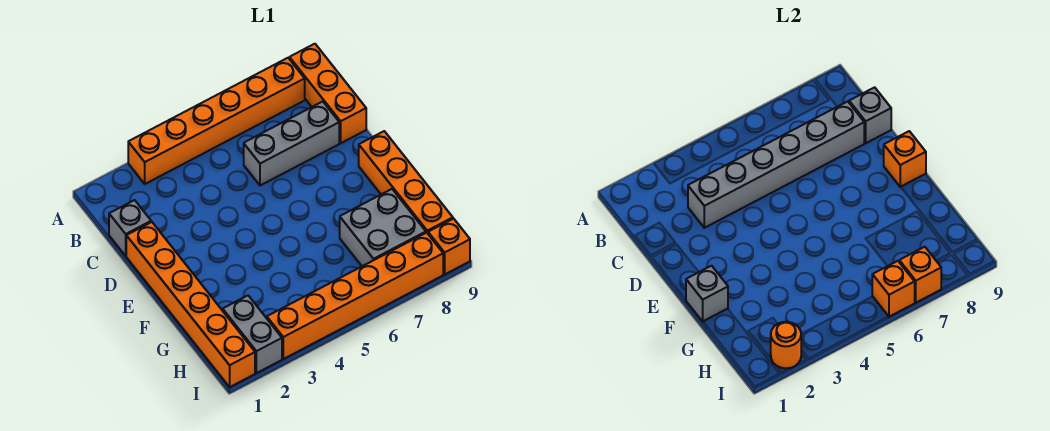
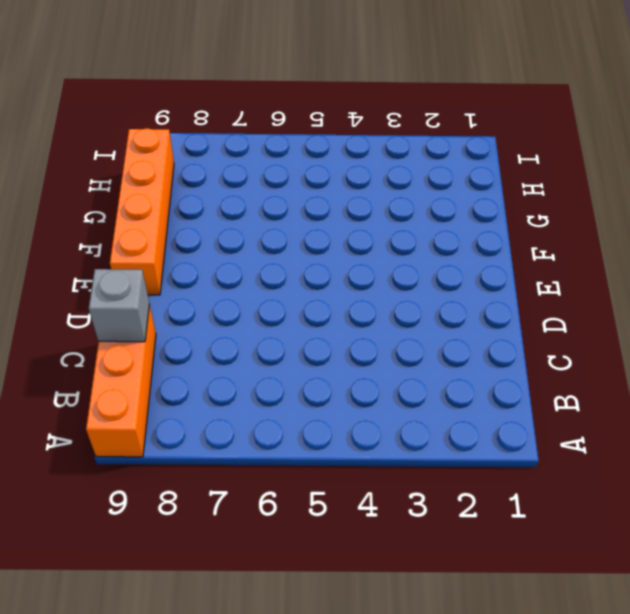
none -> orange brick A3:A8 level 1
none -> grey brick C1 level 1
none -> grey brick C6:C8 level 1

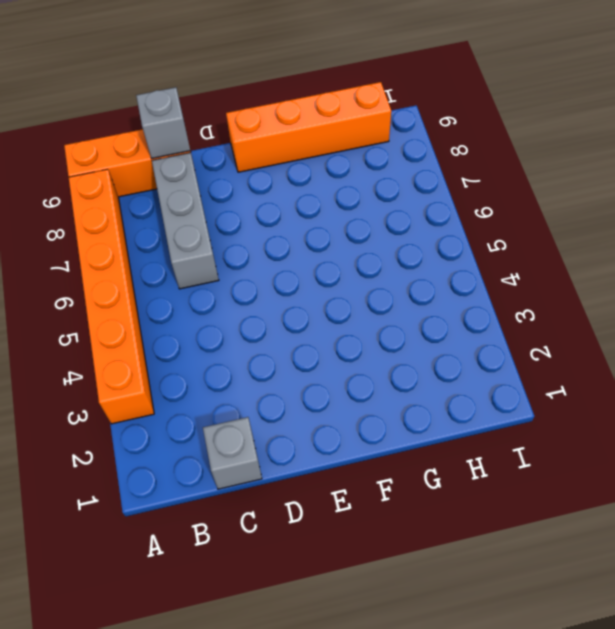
none -> orange brick D1:I1 level 1
none -> grey brick G7:H8 level 1
none -> grey brick H2:I2 level 1

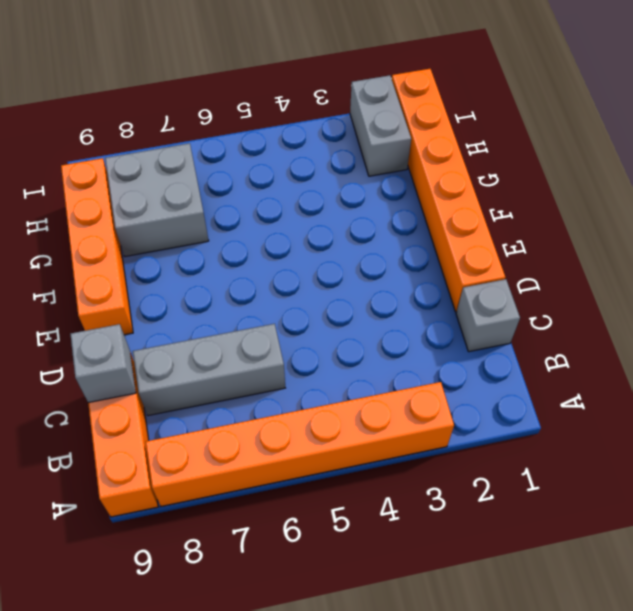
none -> orange brick I3:I8 level 1
none -> orange brick I9 level 1
none -> grey brick C3:C8 level 2

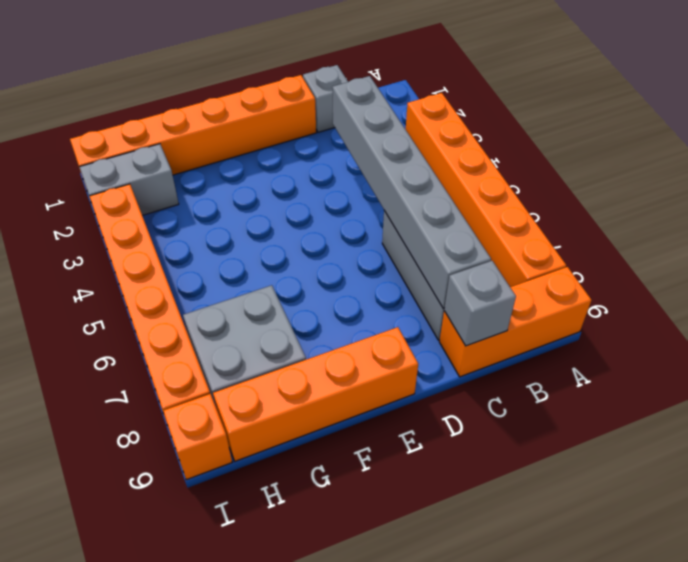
none -> orange brick E9 level 2
none -> grey brick F1 level 2
none -> orange round brick I2 level 2

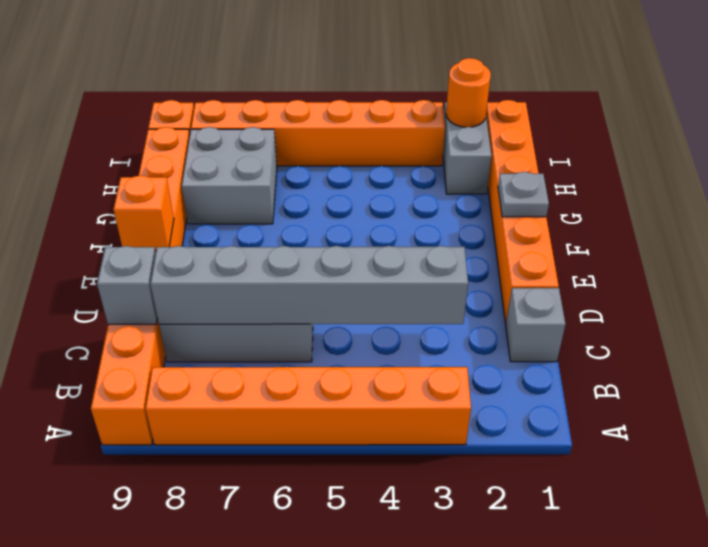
grey plate F1 level 2 -> grey brick F1 level 2
none -> orange brick I6 level 2
none -> orange brick I7 level 2

